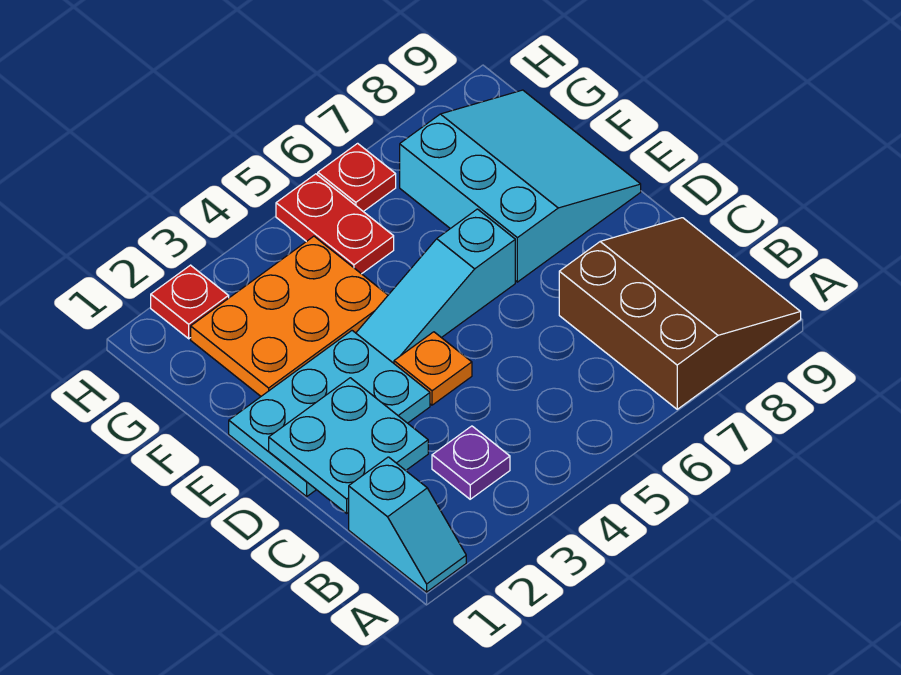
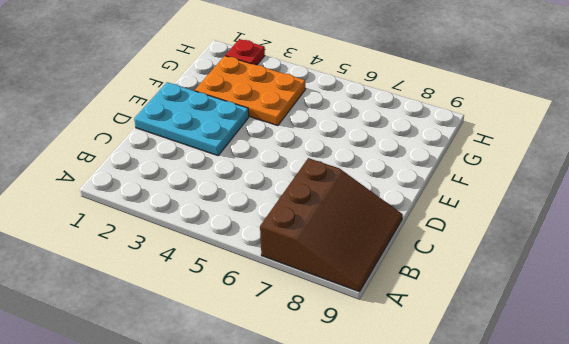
none -> cyan slope A1:B1 level 1 top B
none -> purple plate B3 level 1
none -> orange plate D4 level 1

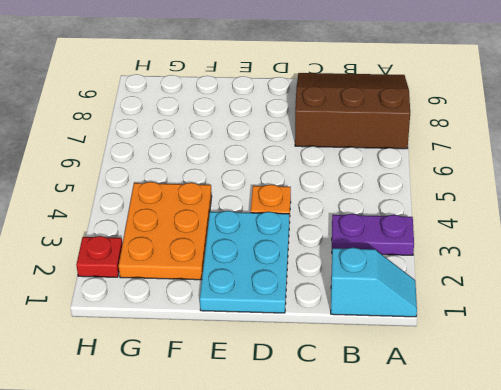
purple plate A3:B3 level 1 -> purple plate B3 level 1
none -> cyan slope E4:E6 level 1 top 6
none -> cyan slope E7:G9 level 1 top 7
none -> red plate G5:H5 level 1

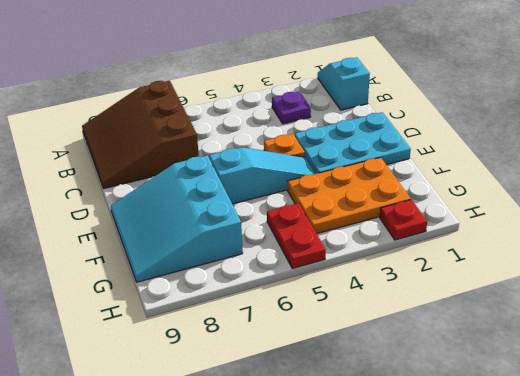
none -> red plate H6 level 1
none -> cyan plate C1:D2 level 2

